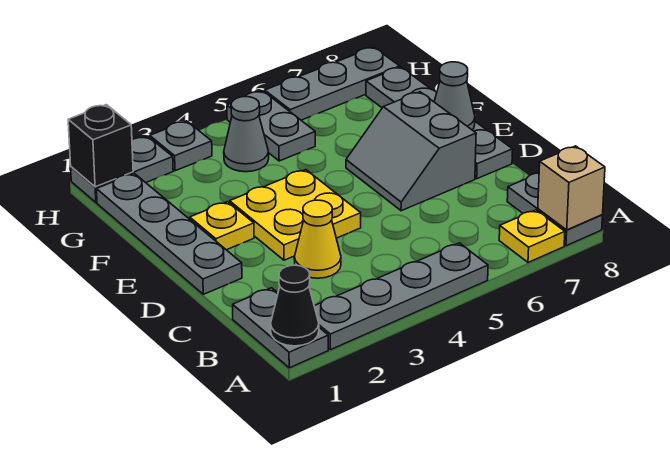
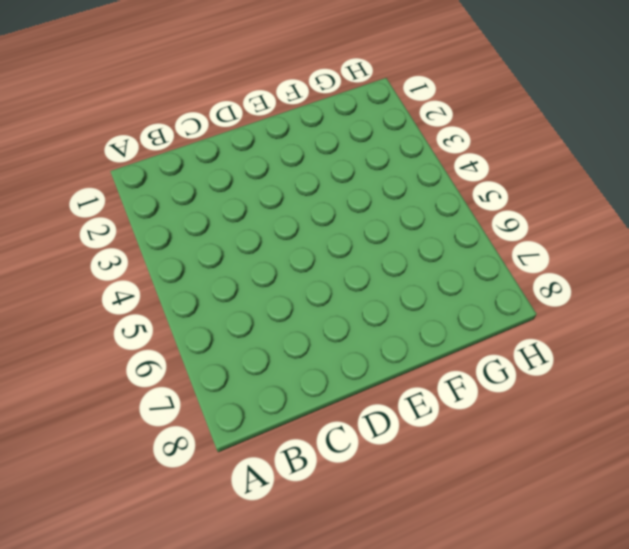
none -> grey plate A1:B1 level 1
none -> grey plate A2:A5 level 1
none -> yellow plate A7 level 1

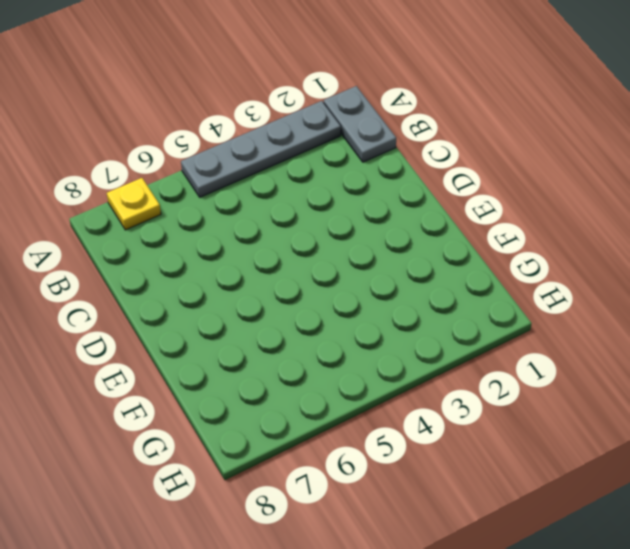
none -> grey plate A8:B8 level 1
none -> yellow cone C3 level 1
none -> grey plate D1:G1 level 1

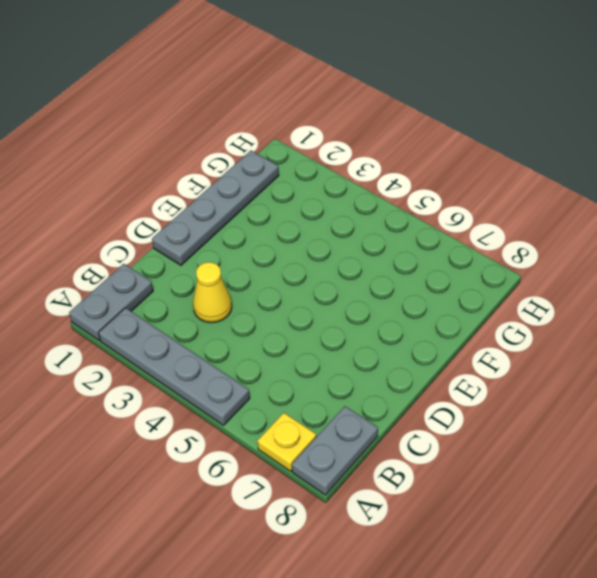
none -> yellow plate D3:E4 level 1
none -> grey slope D6:E7 level 1 top 7
none -> grey plate D8:G8 level 1

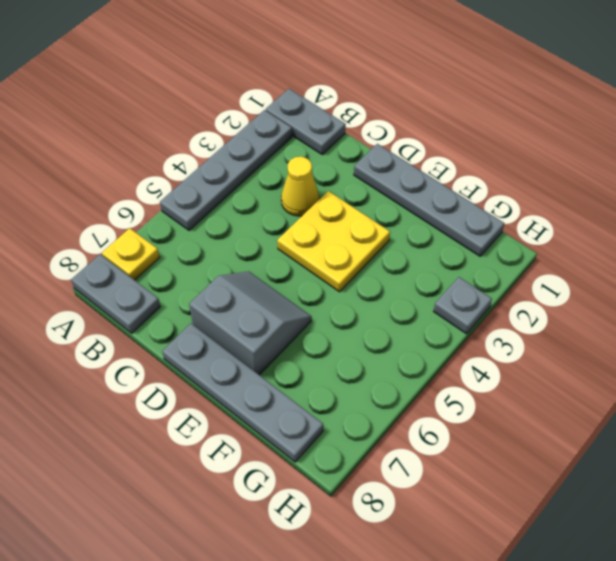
none -> yellow plate E2 level 1
none -> grey cone G4 level 1
none -> grey plate G5:H5 level 1

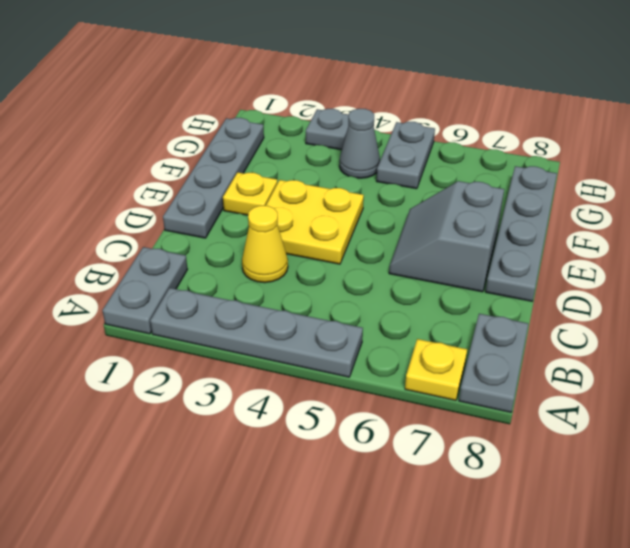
none -> grey plate H1:H2 level 1
none -> grey plate H6:H8 level 1
none -> black cone A1 level 2

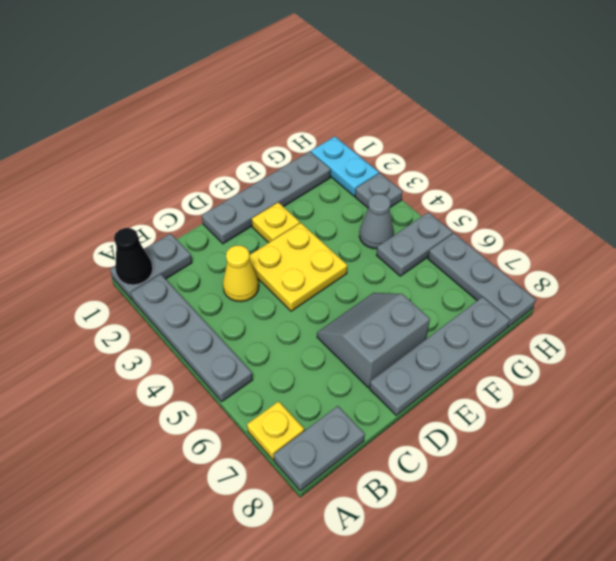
cyan plate H1:H2 level 1 -> grey plate H1:H2 level 1
none -> tan brick A8 level 2
none -> grey cone E8 level 2
none -> black brick H1 level 2

